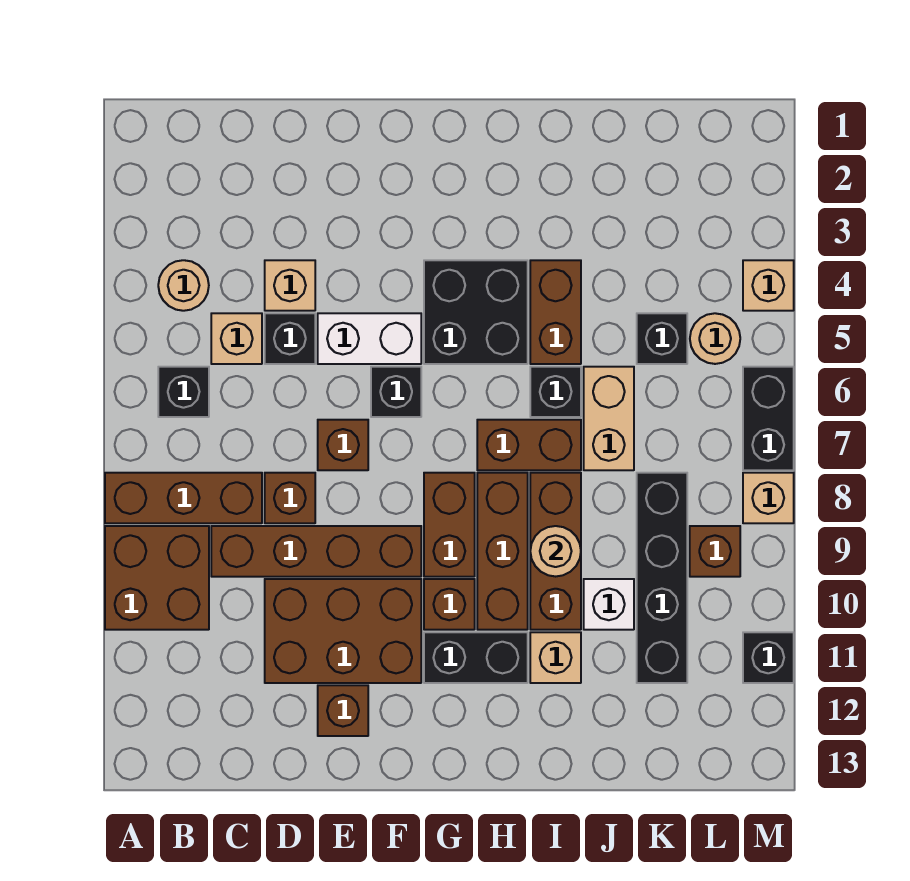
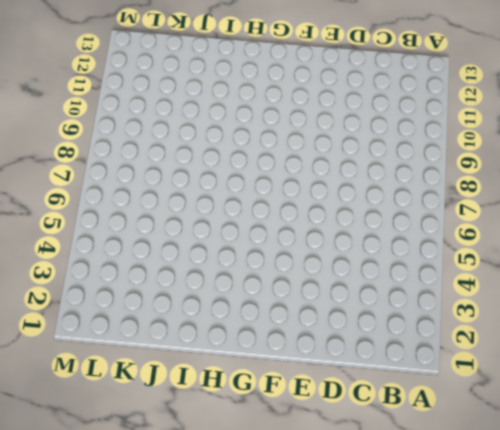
none -> brown brick A8:C8 level 1
none -> brown brick A9:B10 level 1
none -> tan round brick B4 level 1
none -> black brick B6 level 1

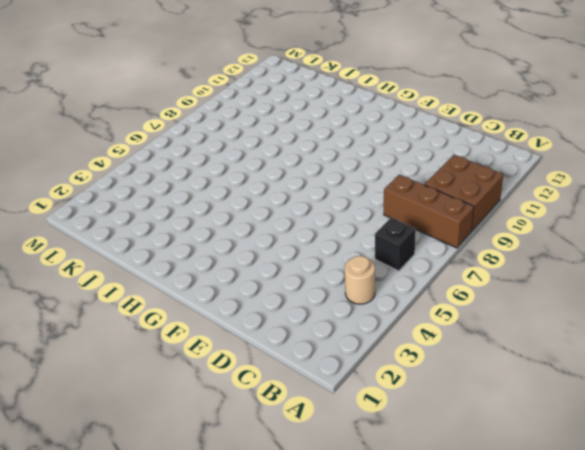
none -> tan brick C5 level 1
none -> brown brick C9:F9 level 1
none -> tan brick D4 level 1
none -> black brick D5 level 1

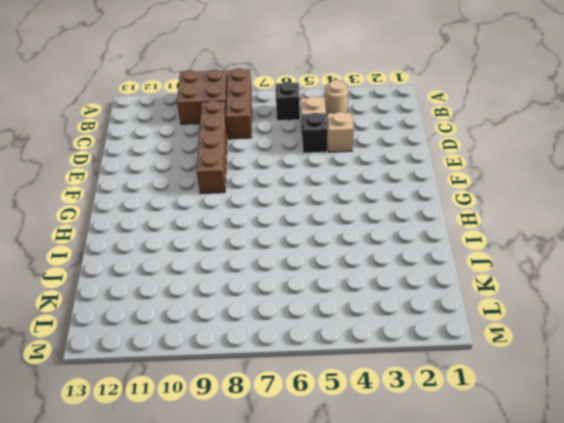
none -> brown brick D8 level 1
none -> brown brick D10:F11 level 1
none -> white brick E5:F5 level 1
none -> brown brick E7 level 1

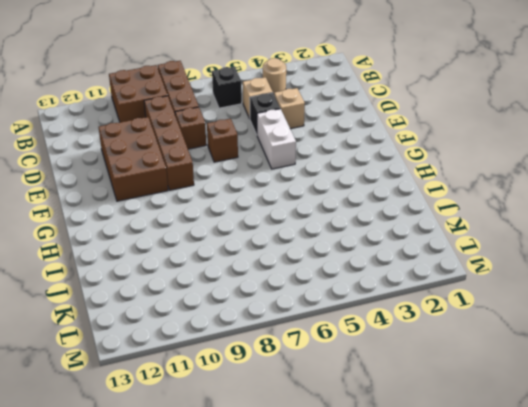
none -> brown brick E12 level 1
none -> black brick F6 level 1
none -> black brick G4:H5 level 1
none -> brown brick G8:G9 level 1

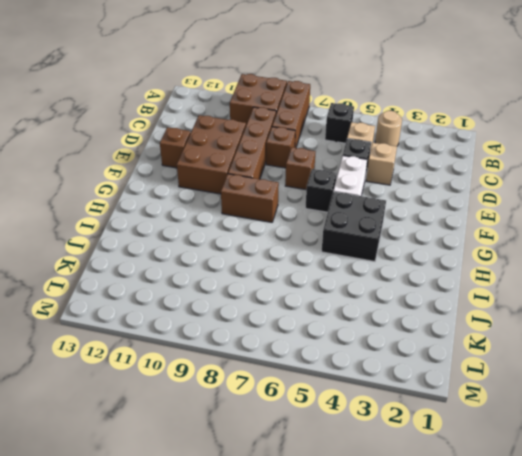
none -> brown brick G10 level 1
none -> black brick G11:H11 level 1
none -> brown brick H7:I7 level 1
none -> brown brick H8:H10 level 1

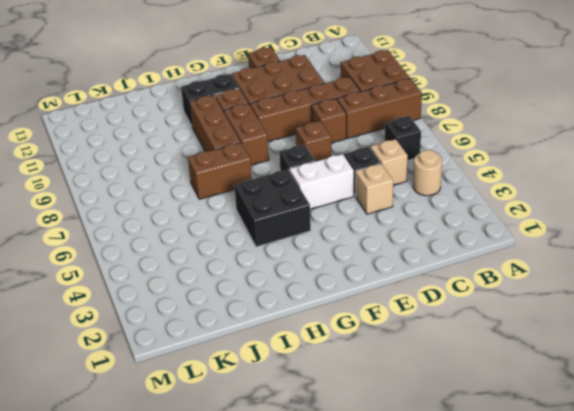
none -> brown brick I4:I5 level 1
none -> black brick I6 level 1
none -> brown brick I8:I10 level 1
none -> tan brick I11 level 1

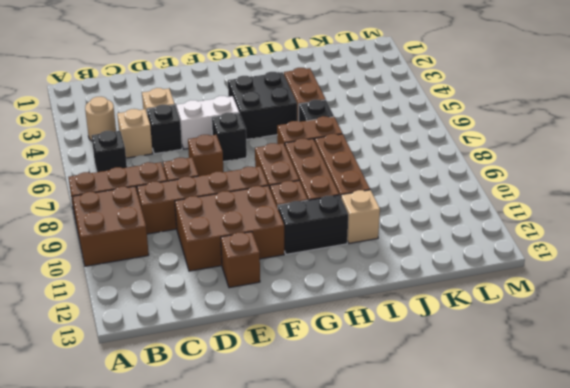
none -> tan brick J6:J7 level 1
none -> white brick J10 level 1
none -> black brick K5 level 1
none -> black brick K8:K11 level 1

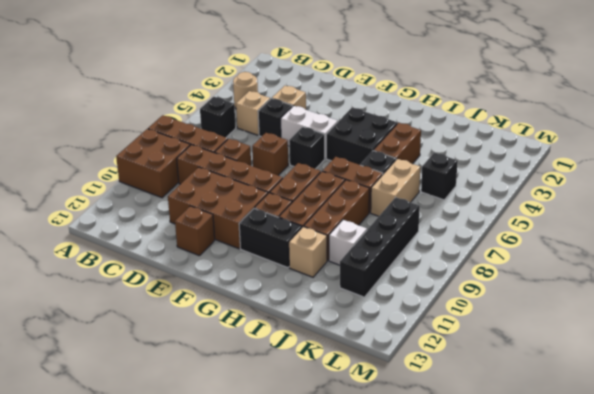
none -> tan round brick L5 level 1
none -> brown brick L9 level 1
none -> tan brick M4 level 1
none -> black brick M6:M7 level 1

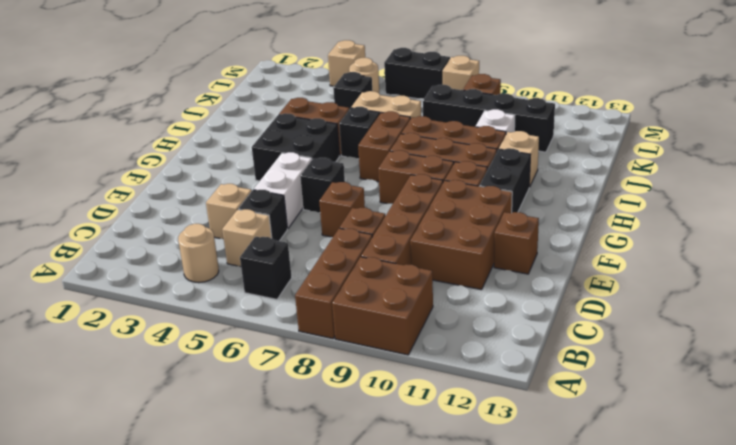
none -> black brick M11 level 1
none -> tan round brick I9 level 2

